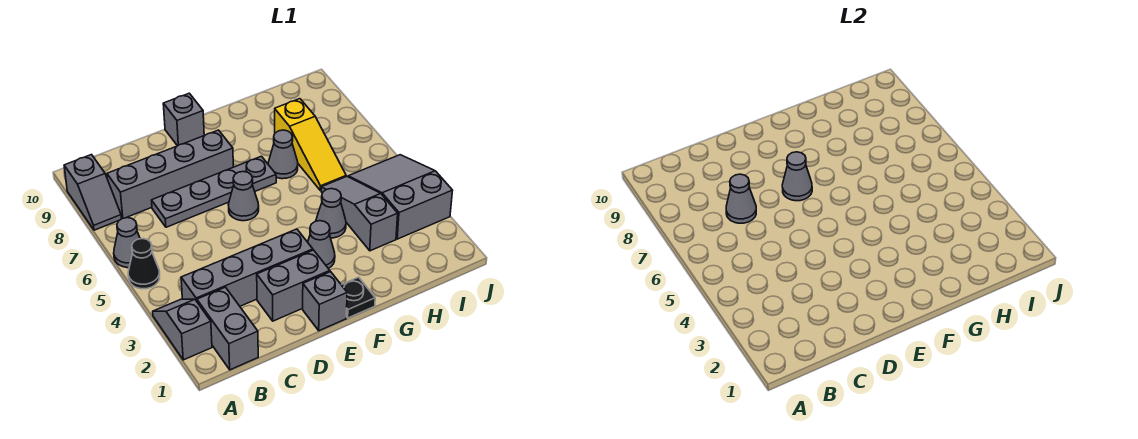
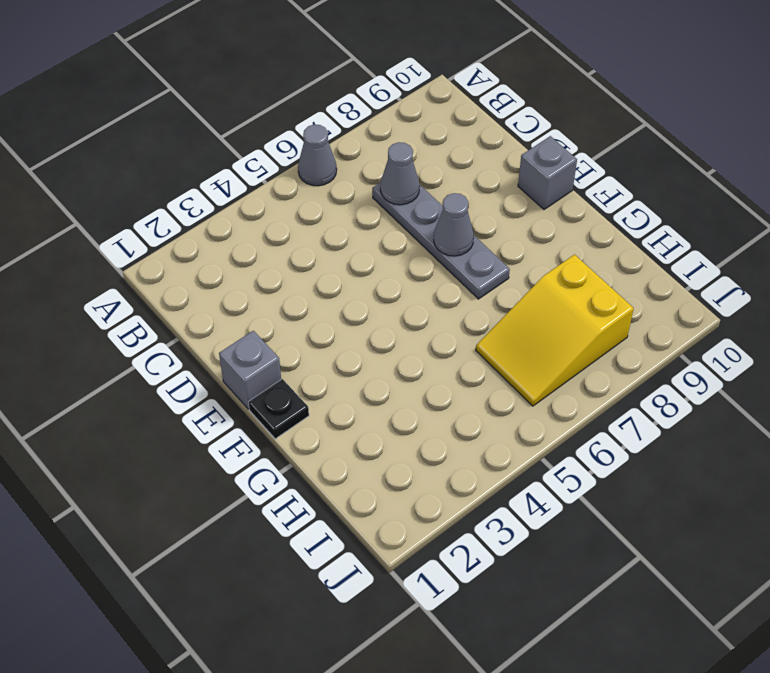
yellow slope H6:I8 level 1 top 8 -> yellow slope H6:H8 level 1 top 8
none -> grey slope A2:A3 level 1 top 2
none -> black cone A5 level 1
none -> grey slope A8:A9 level 1 top 9

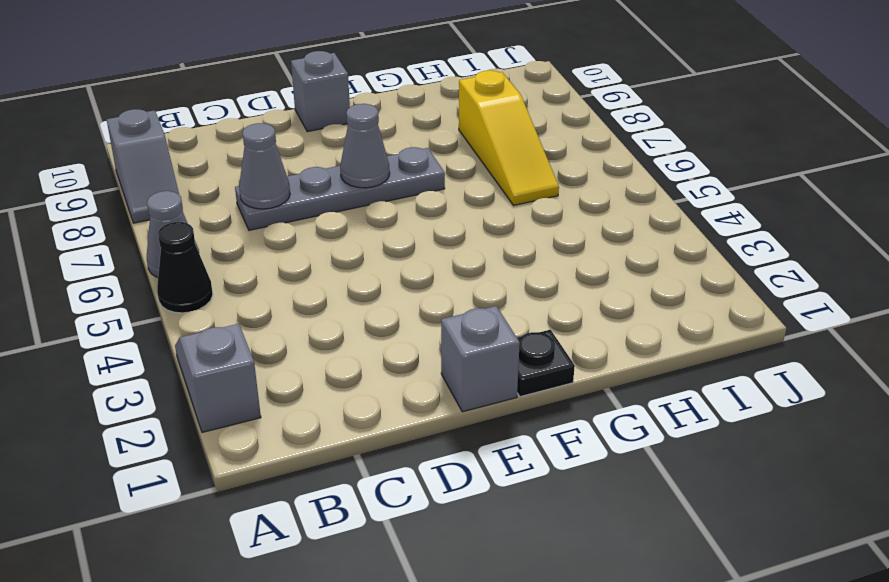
none -> grey brick B1:B2 level 1
none -> grey brick B3:E3 level 1
none -> grey brick B8:E8 level 1

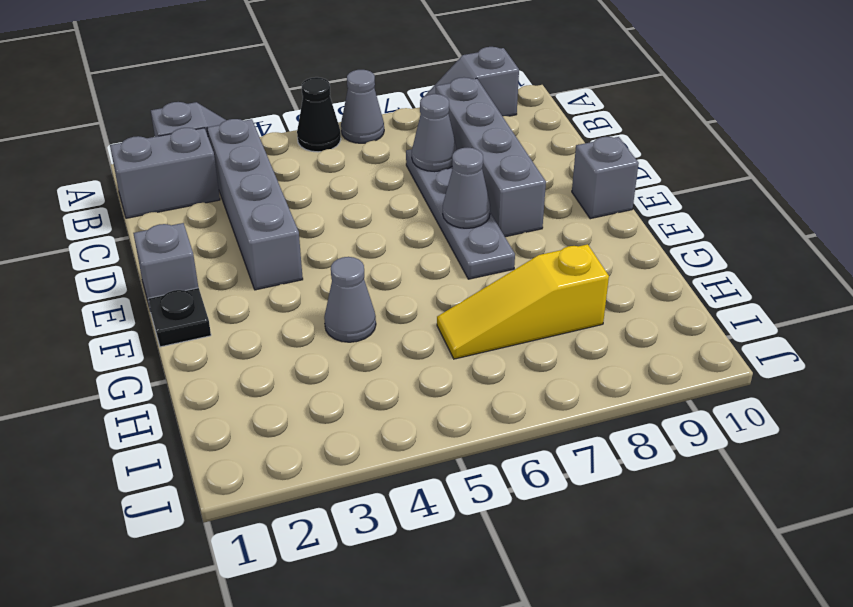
none -> grey brick D2:E2 level 1
none -> grey cone E6 level 1
none -> grey cone F3 level 1

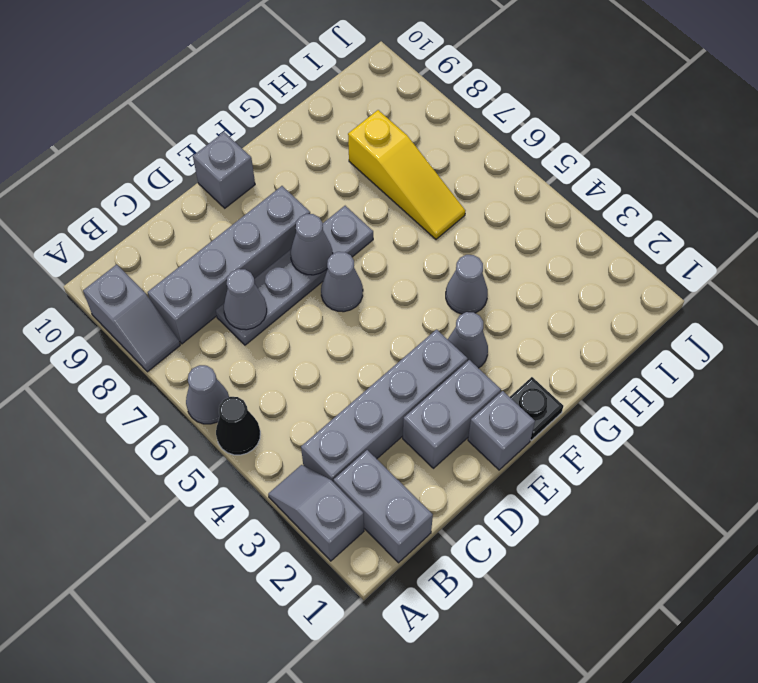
none -> grey cone G7 level 1
none -> grey slope H3:H5 level 1 top 3
none -> grey slope I3:J5 level 1 top 3

